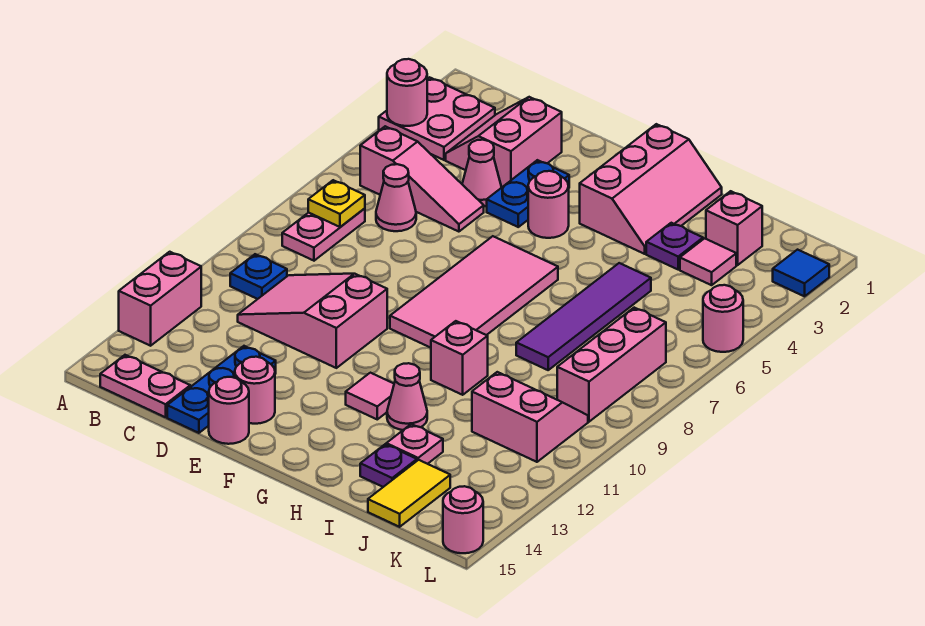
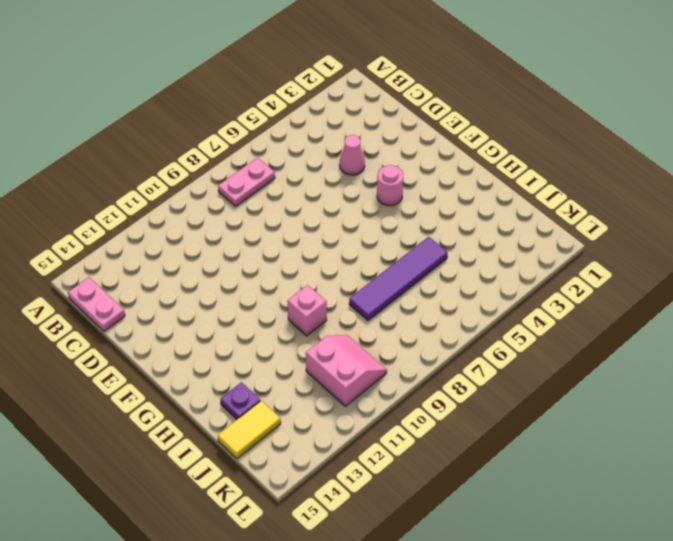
none -> pink plate A2:B3 level 1
none -> pink brick A12:A13 level 1
none -> pink slope B5:D5 level 1 top B
none -> blue plate B10 level 1

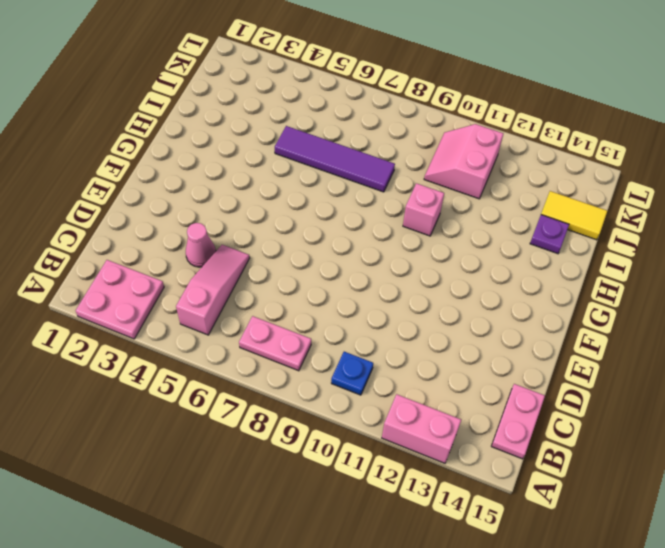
none -> pink slope C2:D3 level 1 top D
none -> pink cone C6 level 1
none -> pink slope C10:E11 level 1 top E
none -> blue plate D13:D15 level 1

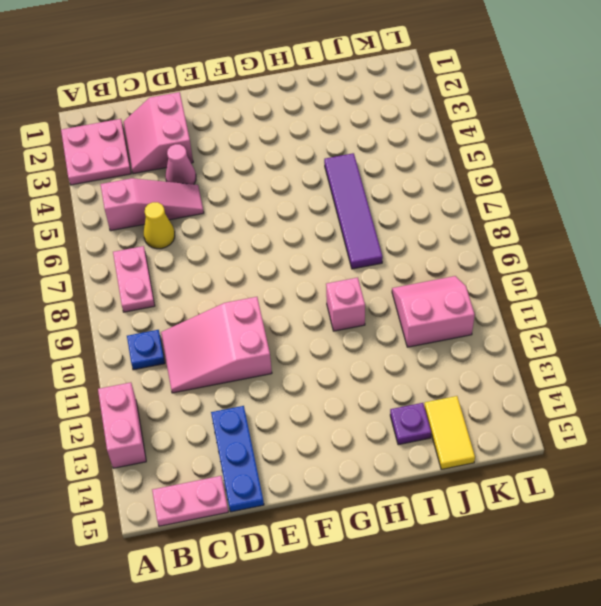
yellow cone C6 level 1 -> pink cone C6 level 1
none -> blue plate E3:E4 level 1
none -> pink round brick E14 level 1
none -> pink round brick E15 level 1
none -> pink round brick F4 level 1

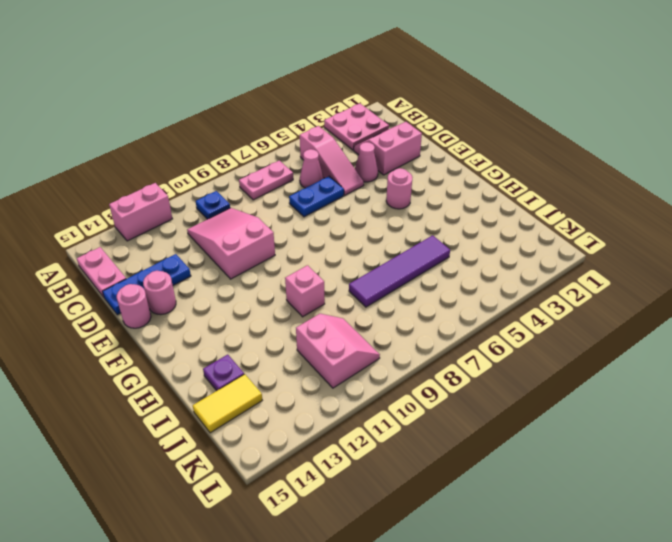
blue plate D6:D7 level 1 -> blue plate E3:E4 level 1
none -> pink tile F6:G9 level 1
none -> pink slope G1:H3 level 1 top G
none -> pink tile G12 level 1
none -> pink cone H12 level 1

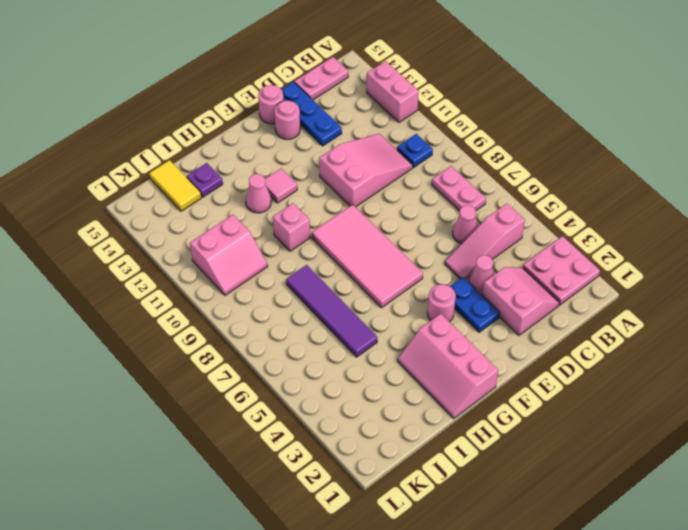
none -> purple plate I3 level 1
none -> pink plate I13 level 1
none -> pink brick J2 level 1
none -> pink tile J3 level 1

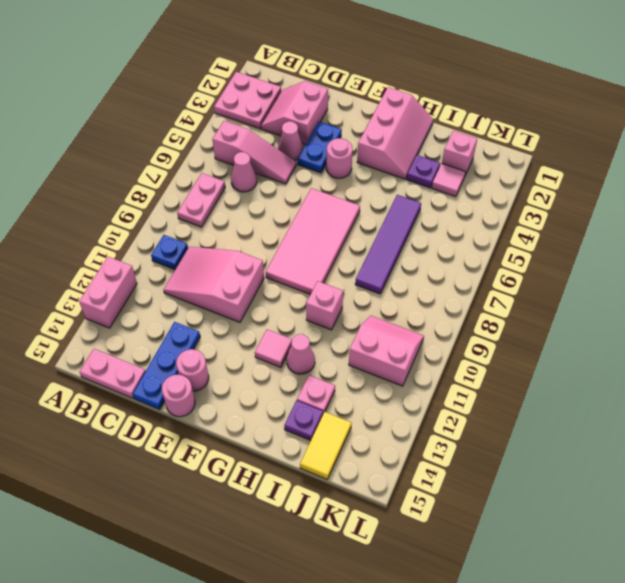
none -> pink brick K7:K9 level 1
none -> blue tile L2 level 1
none -> pink round brick L5 level 1
none -> pink round brick L15 level 1

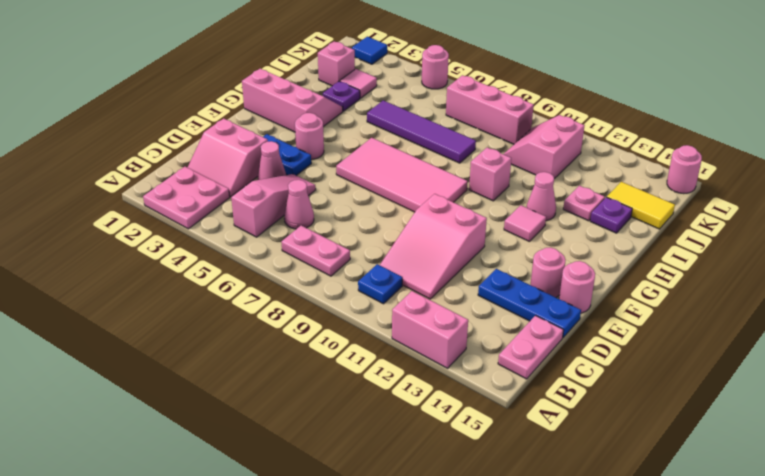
none -> pink round brick A3 level 2
none -> yellow plate B7 level 2

